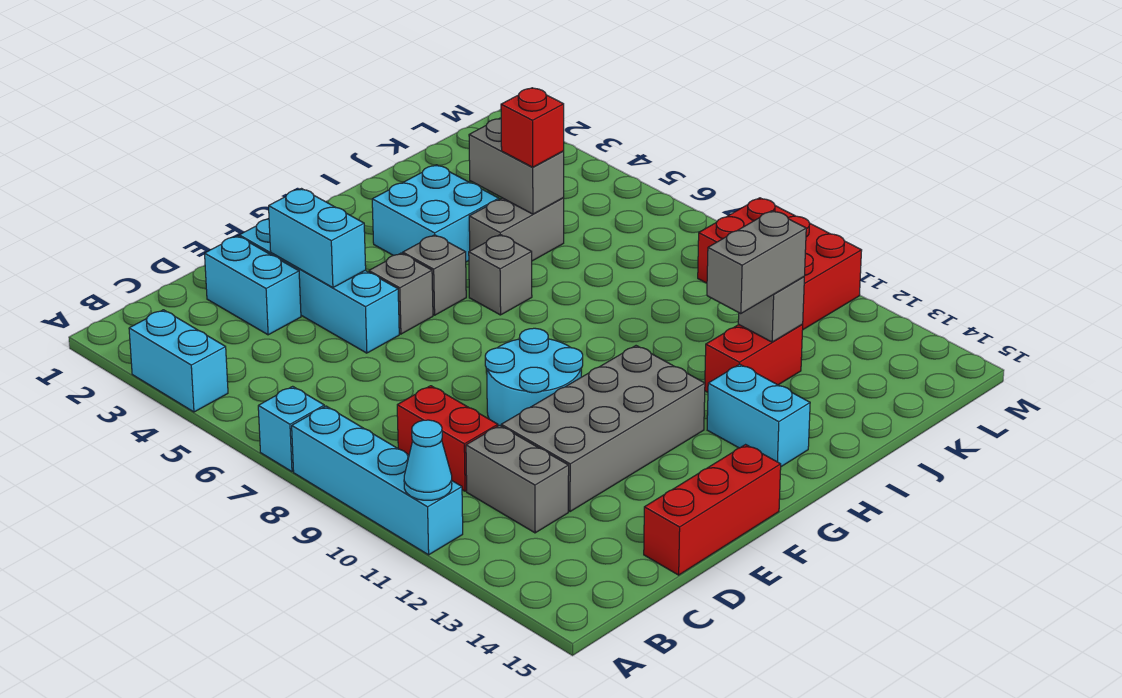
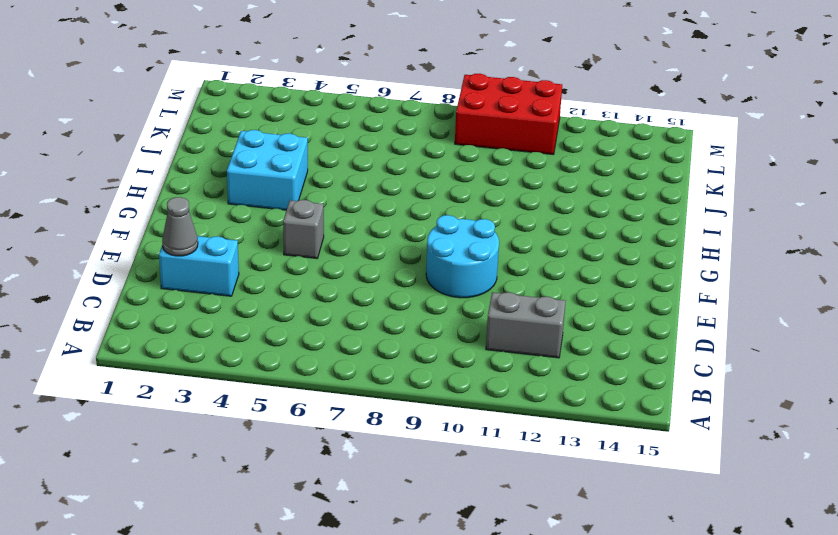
grey cone D2 level 2 -> none
none -> cyan brick A3:A4 level 1
none -> cyan brick A7 level 1
none -> cyan brick A8:A11 level 1

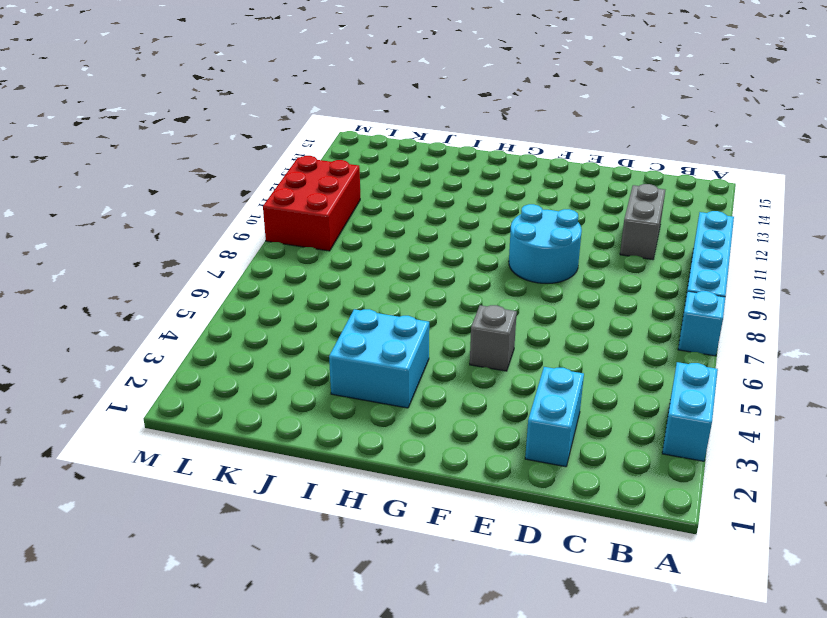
none -> red brick C9:C10 level 1
none -> grey brick D11:G12 level 1
none -> red brick D15:F15 level 1

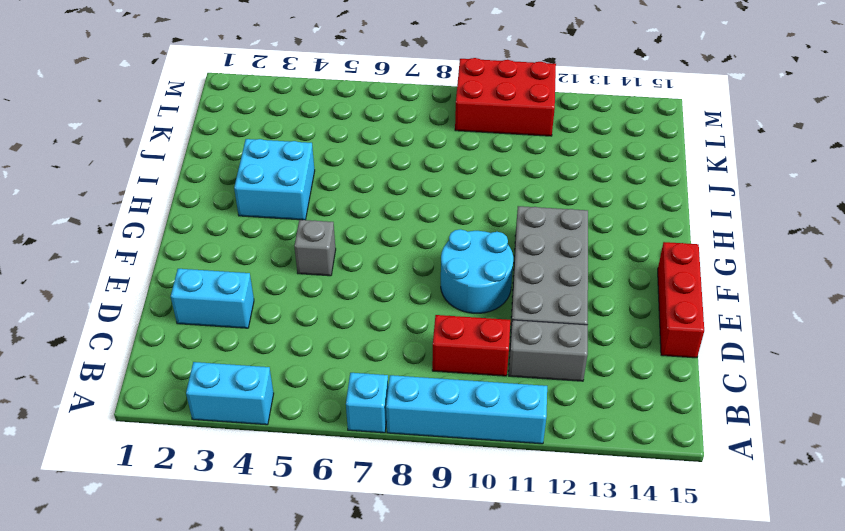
none -> cyan brick E2:E5 level 1
none -> grey brick G5 level 1
none -> grey brick H6 level 1

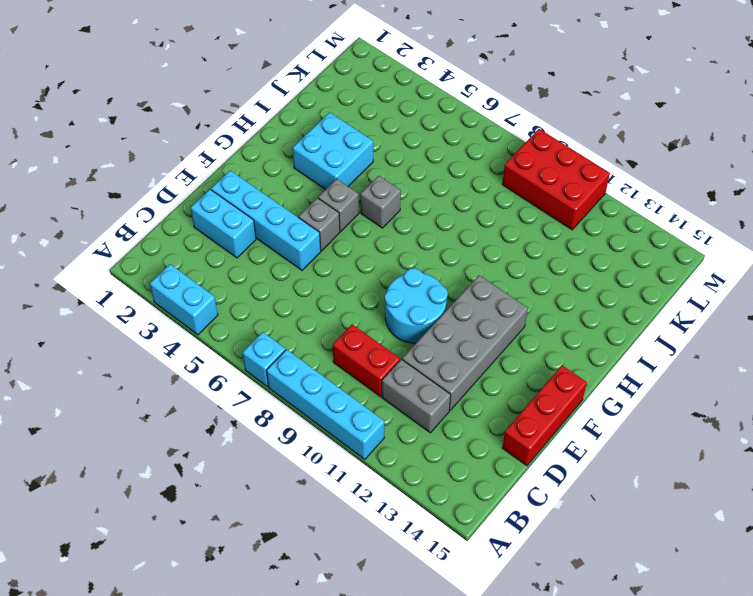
none -> cyan brick H13:H14 level 1
none -> grey brick I5:J5 level 1
none -> red brick I12:J12 level 1

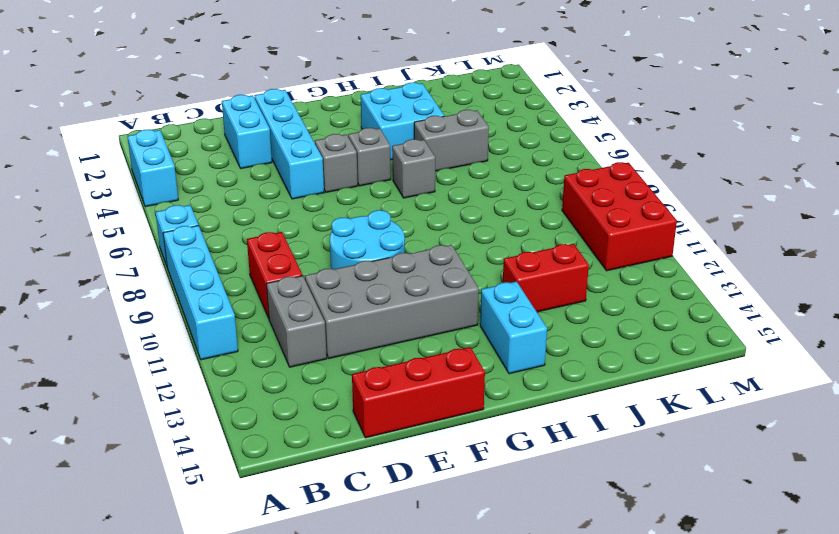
none -> cyan cone A11 level 2
none -> cyan brick E3:E4 level 2
none -> grey brick J4:J5 level 2

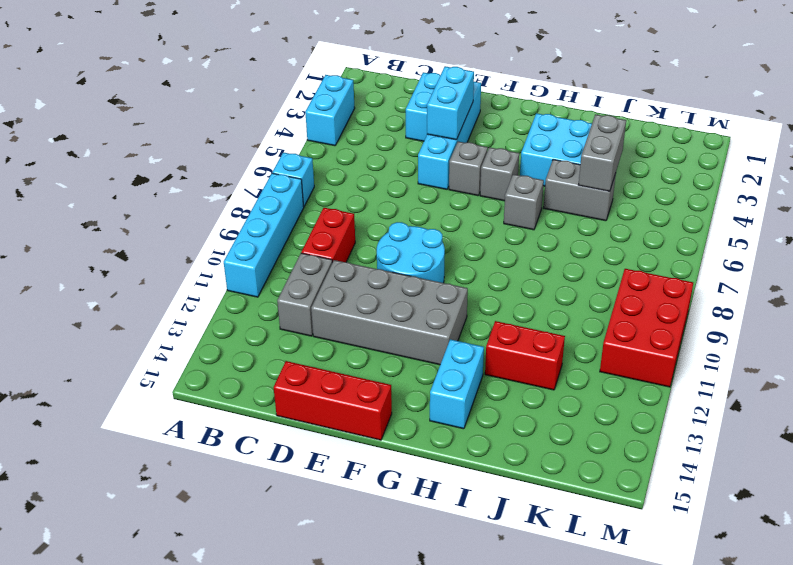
none -> cyan cone A11 level 2
none -> grey brick J12 level 2
none -> grey brick I12:J12 level 3

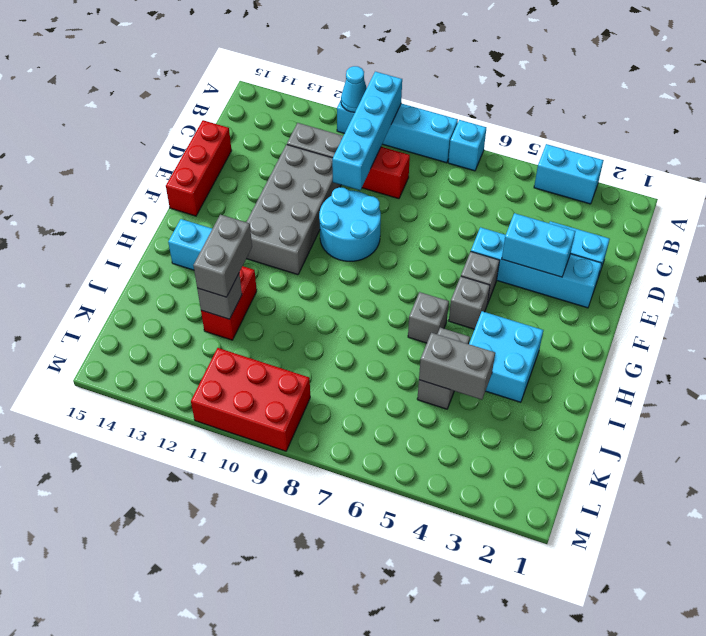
cyan brick A10:D10 level 2 -> none
none -> red brick J5 level 3

